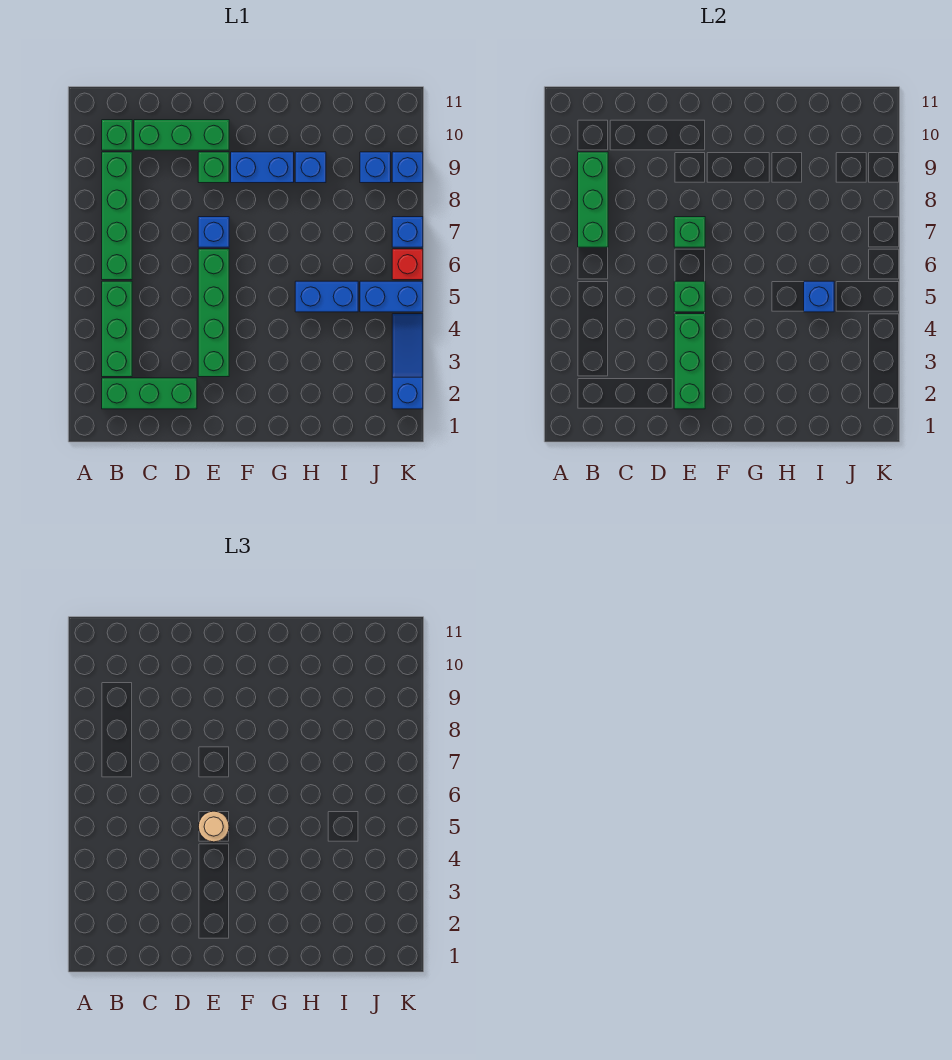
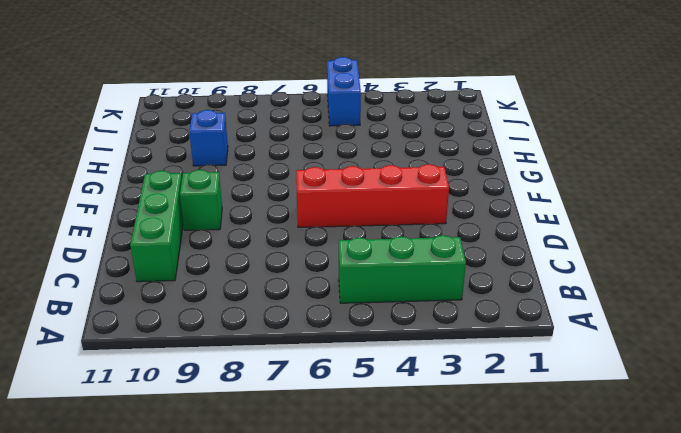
red brick E3:E6 level 1 -> green brick E3:E6 level 1
none -> green brick B2:D2 level 1
none -> green brick B6:B9 level 1
none -> green brick B10 level 1

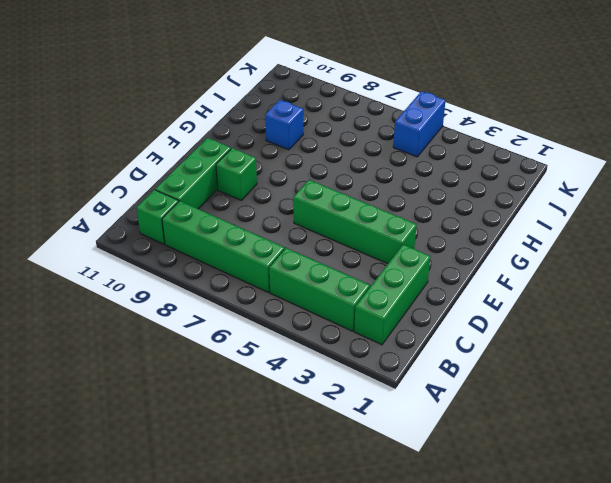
none -> blue brick E7 level 1
none -> blue brick F9:G9 level 1
none -> blue brick H5:I5 level 1

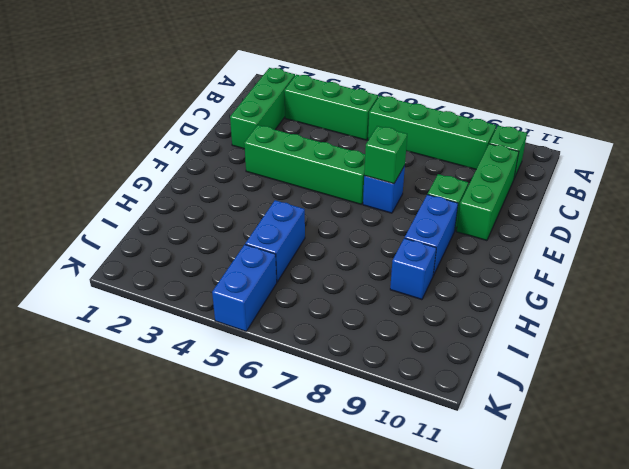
none -> blue brick J9 level 1
none -> blue slope K2:K4 level 1 top 2
none -> red brick K6 level 1

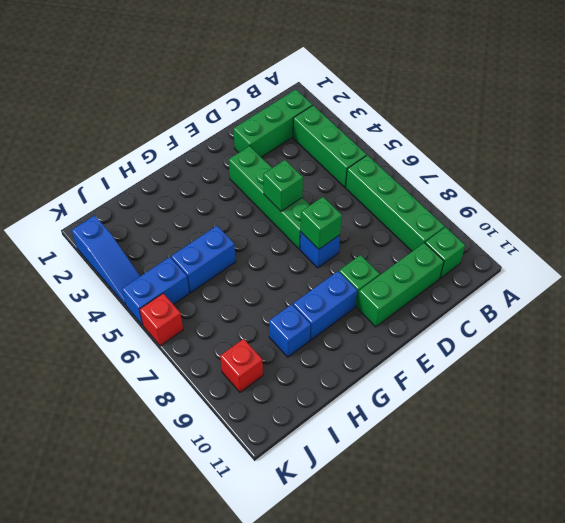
red brick J9 level 1 -> blue brick J9 level 1
none -> blue brick K7 level 1
none -> blue brick K9 level 1
none -> green brick B7:B9 level 2

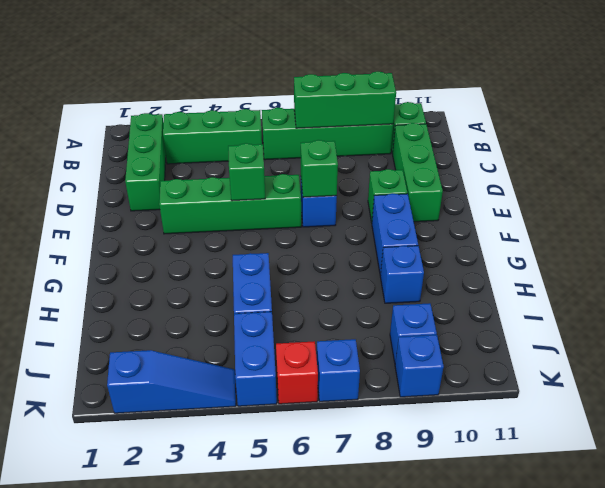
none -> green brick E2:E4 level 2
none -> blue brick I5 level 2
none -> tan round brick E5 level 3

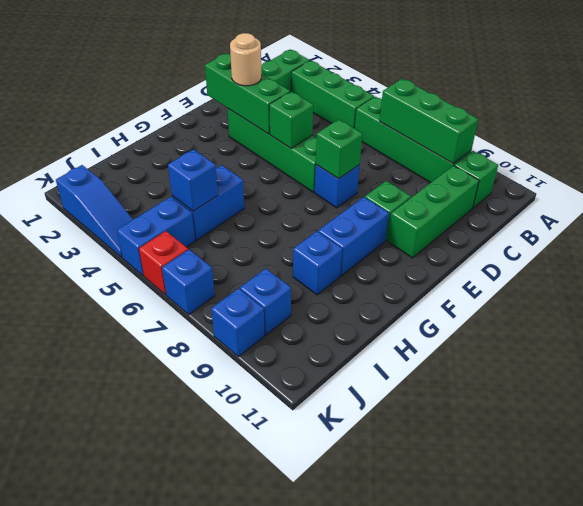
tan round brick E3 level 3 -> tan round brick E5 level 3

